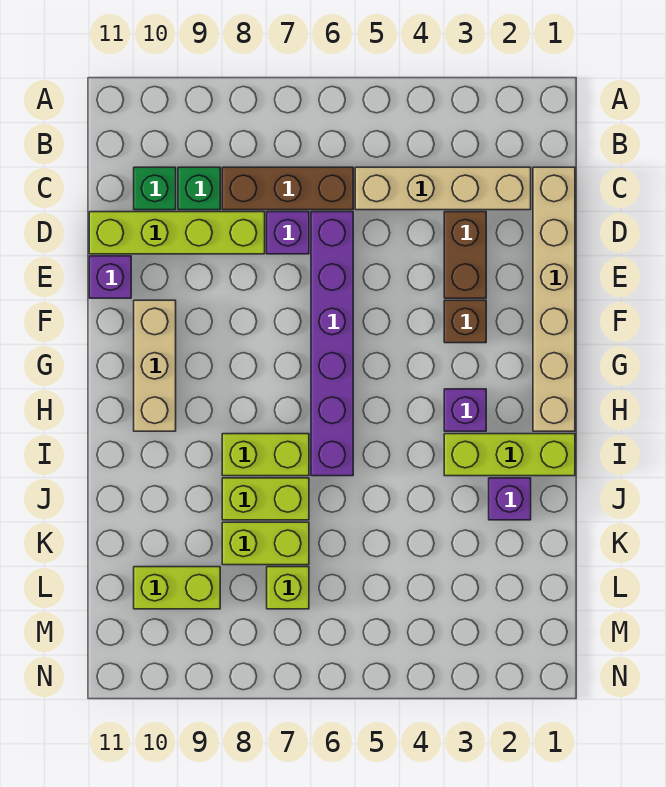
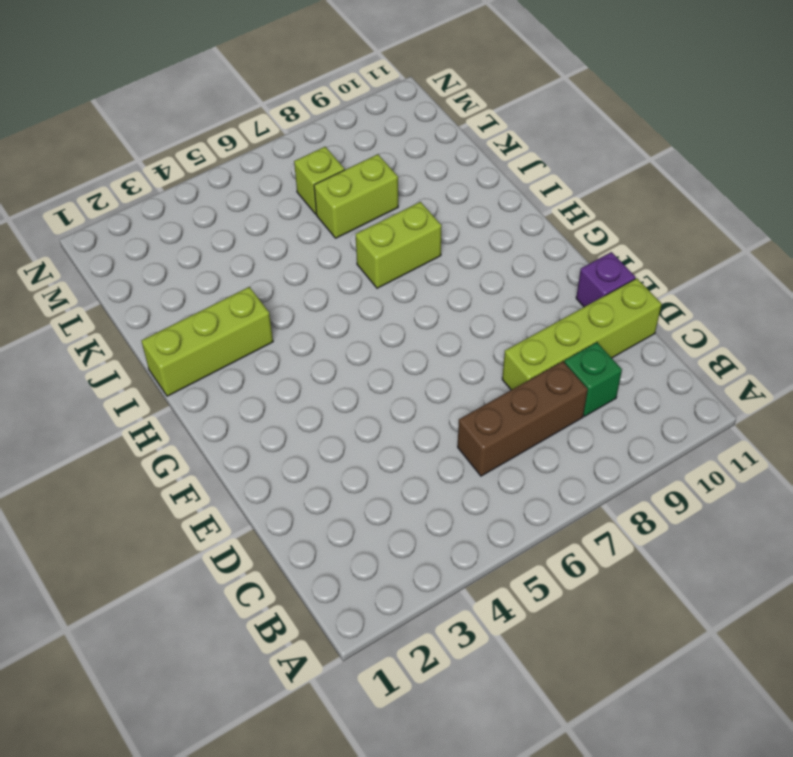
none -> tan brick C1:H1 level 1
none -> tan brick C2:C5 level 1
none -> green brick C10 level 1

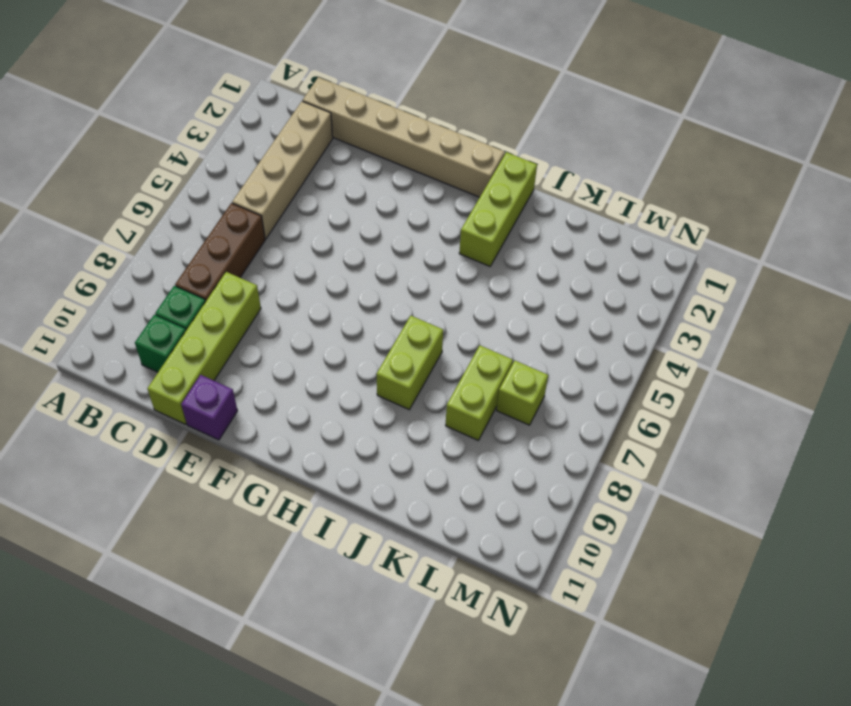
none -> brown brick D3:E3 level 1
none -> purple brick D6:I6 level 1
none -> purple brick D7 level 1

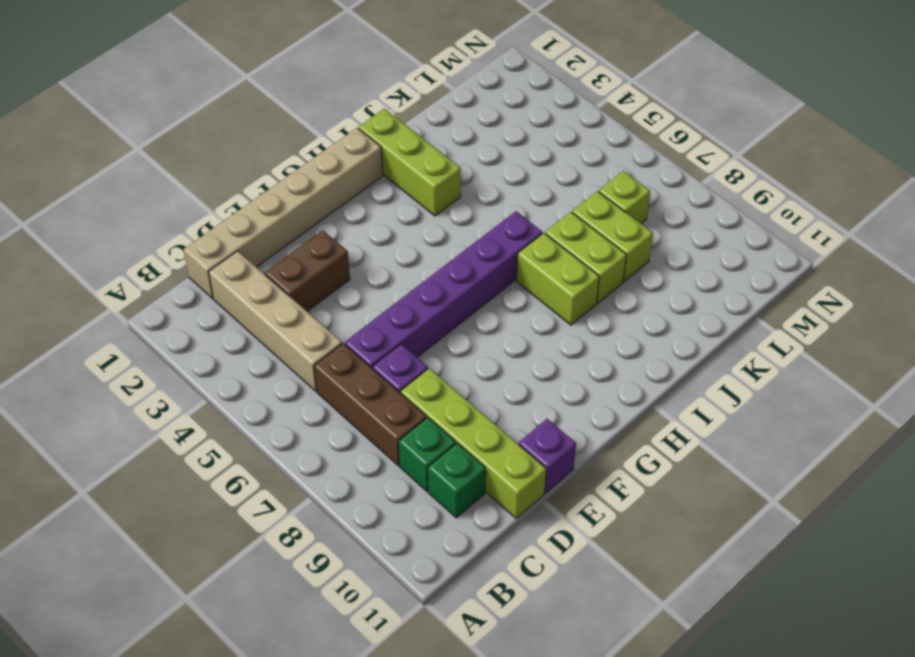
none -> brown brick F3 level 1
none -> tan brick F10:H10 level 1
none -> purple brick H3 level 1

